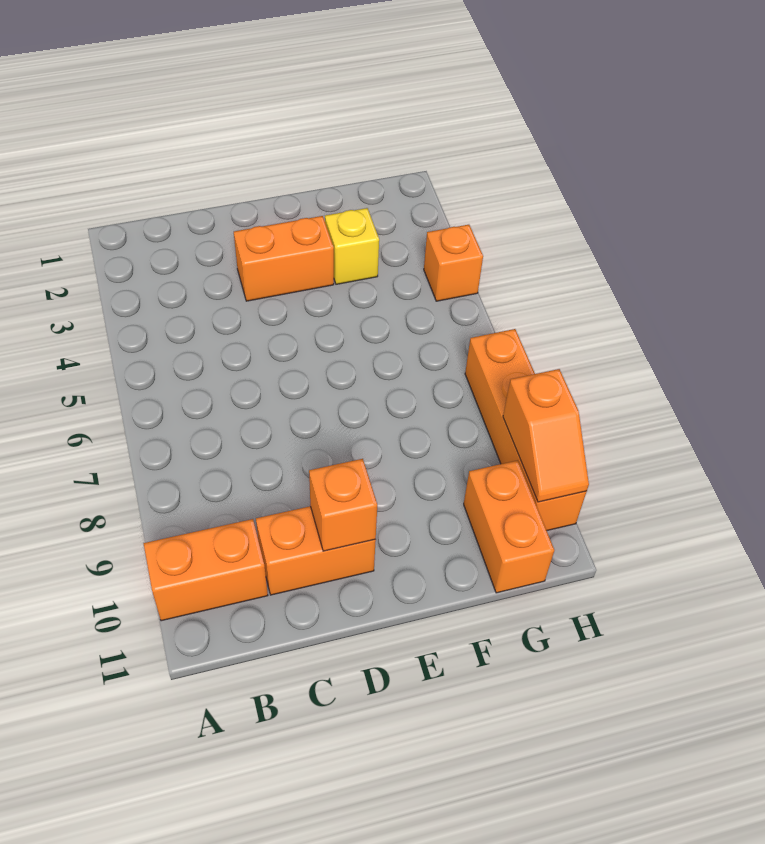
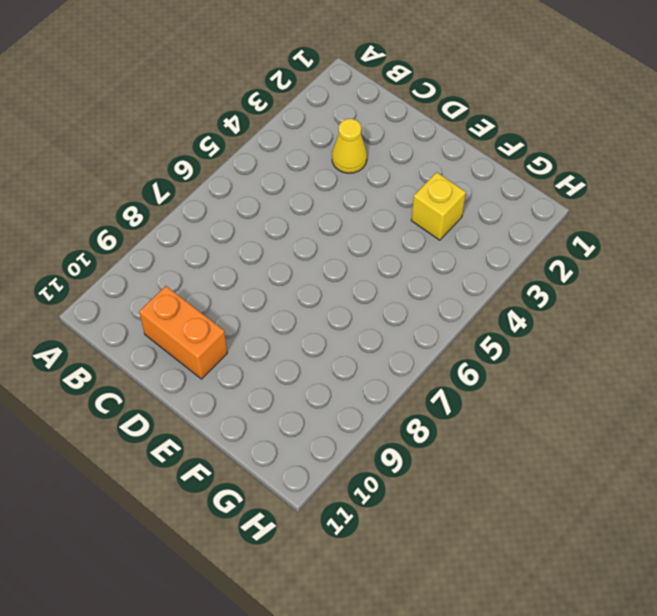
yellow cone C3 level 1 -> none
none -> orange brick A10:B10 level 1
none -> orange brick D3:E3 level 1

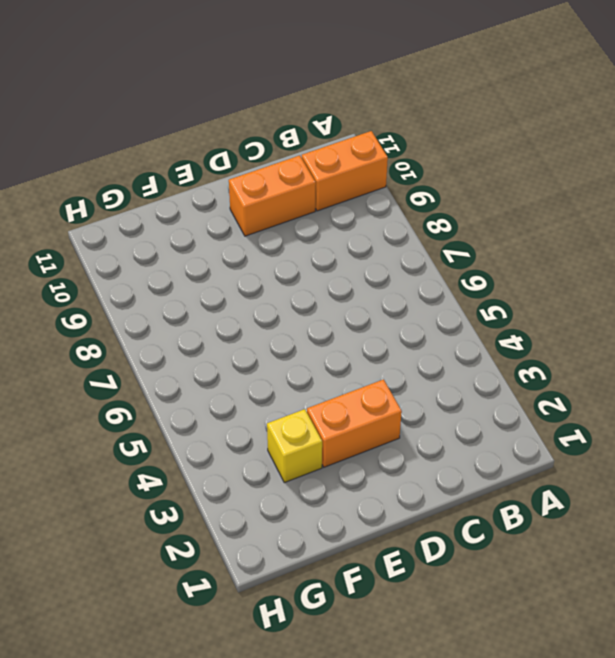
none -> orange brick G10:G11 level 1
none -> orange brick H4 level 1

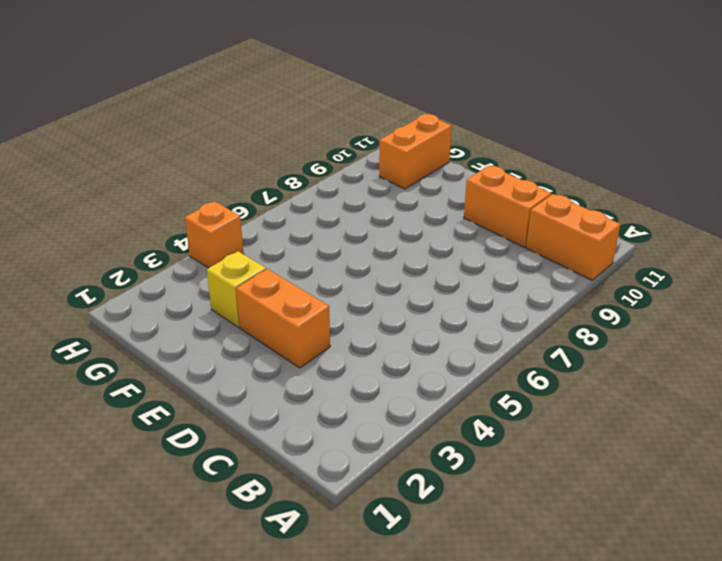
none -> orange brick H7:H10 level 1
none -> orange brick D10 level 2

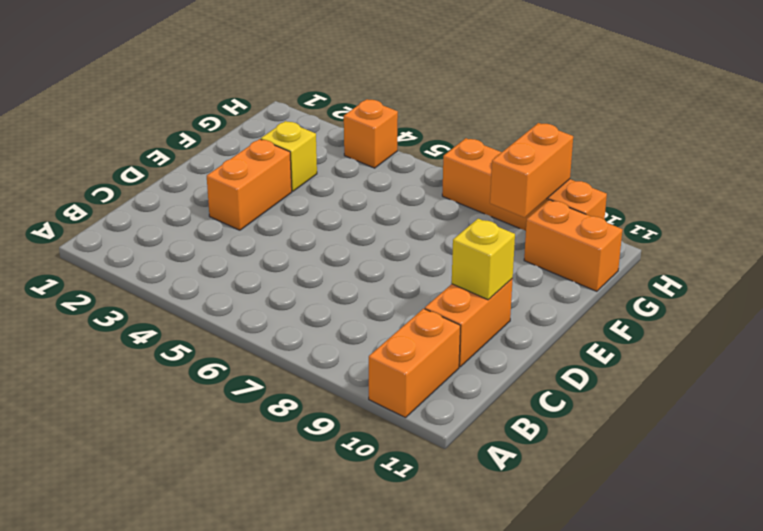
yellow brick D10 level 2 -> orange brick D10 level 2
orange brick G9:H9 level 2 -> orange slope H9:H10 level 2 top 9

